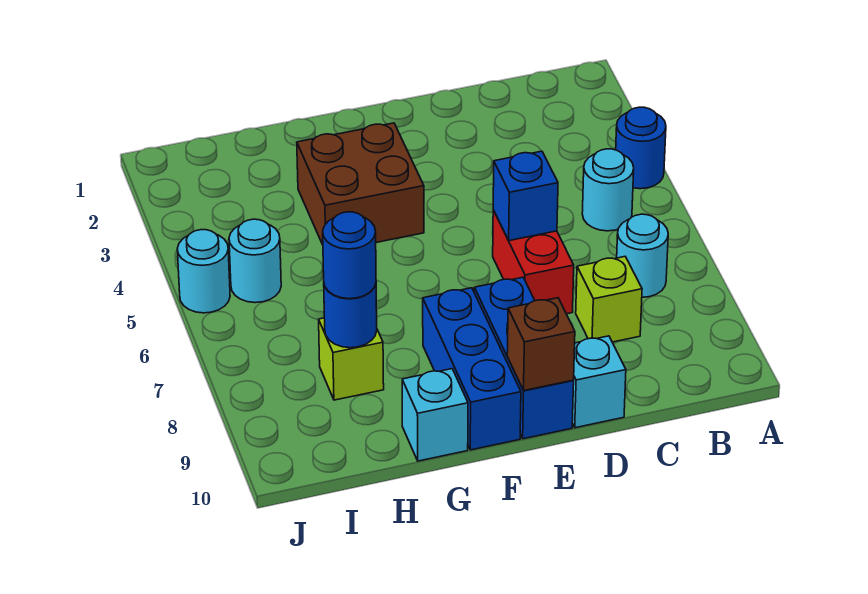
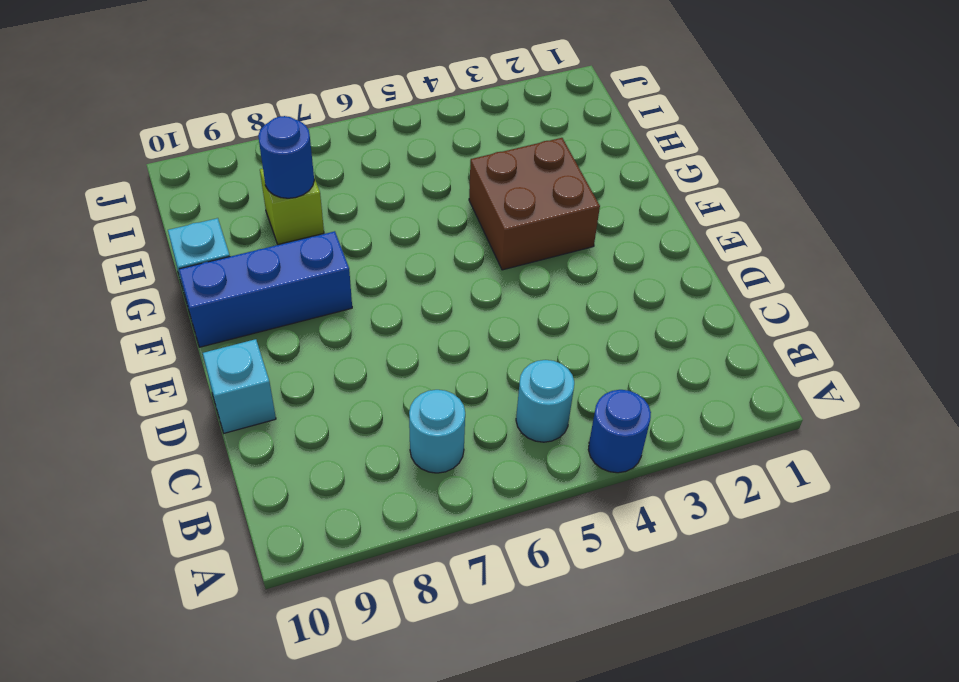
none -> lime brick C8 level 1
none -> red brick D6:D7 level 1
none -> blue brick E8:E10 level 1

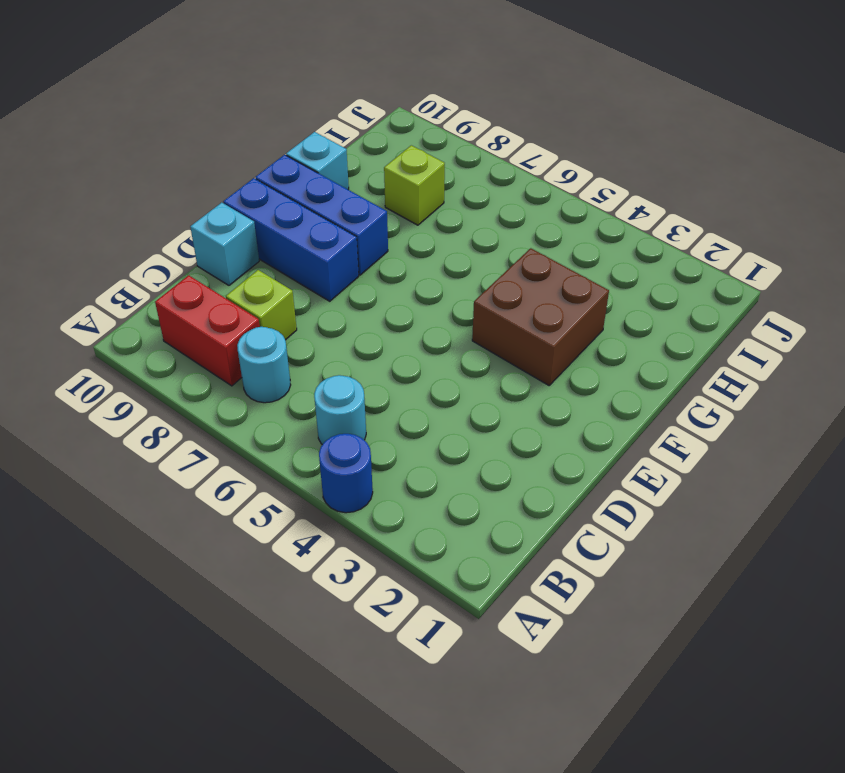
red brick B8:B9 level 1 -> red brick D6:D7 level 1
none -> cyan round brick I5 level 1
none -> cyan round brick J5 level 1
none -> blue brick D6 level 2

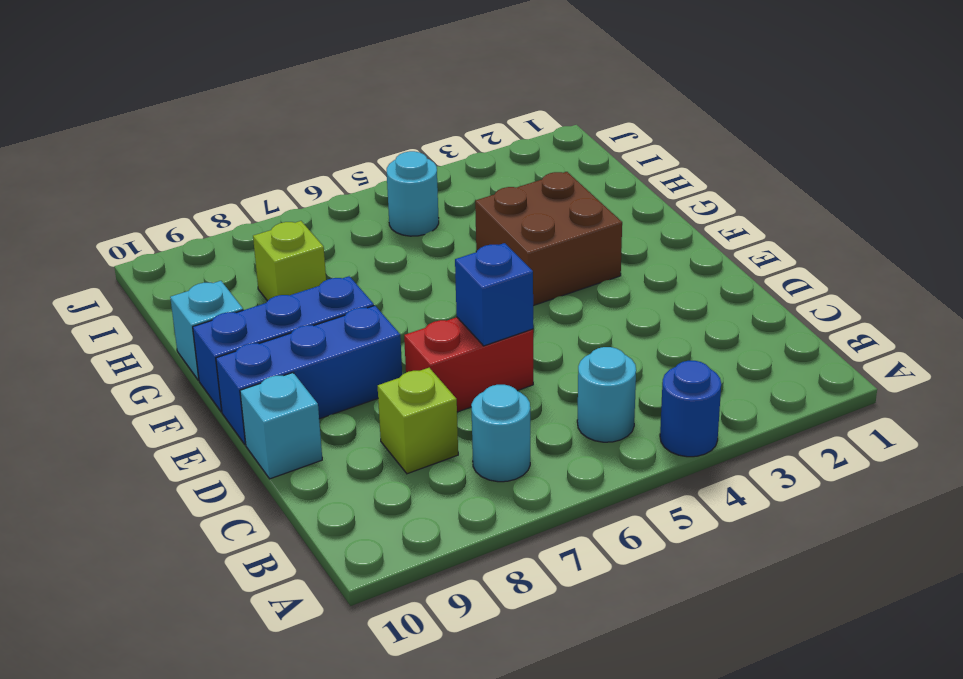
none -> cyan round brick J5 level 1
none -> brown brick E10 level 2
none -> blue round brick H8 level 2

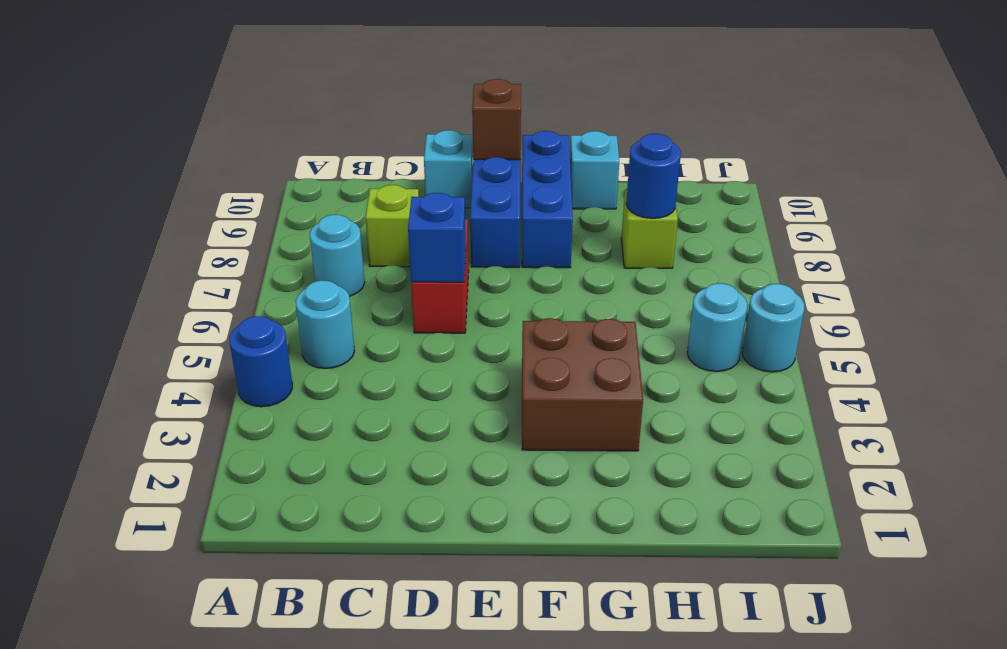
none -> blue round brick H8 level 3

